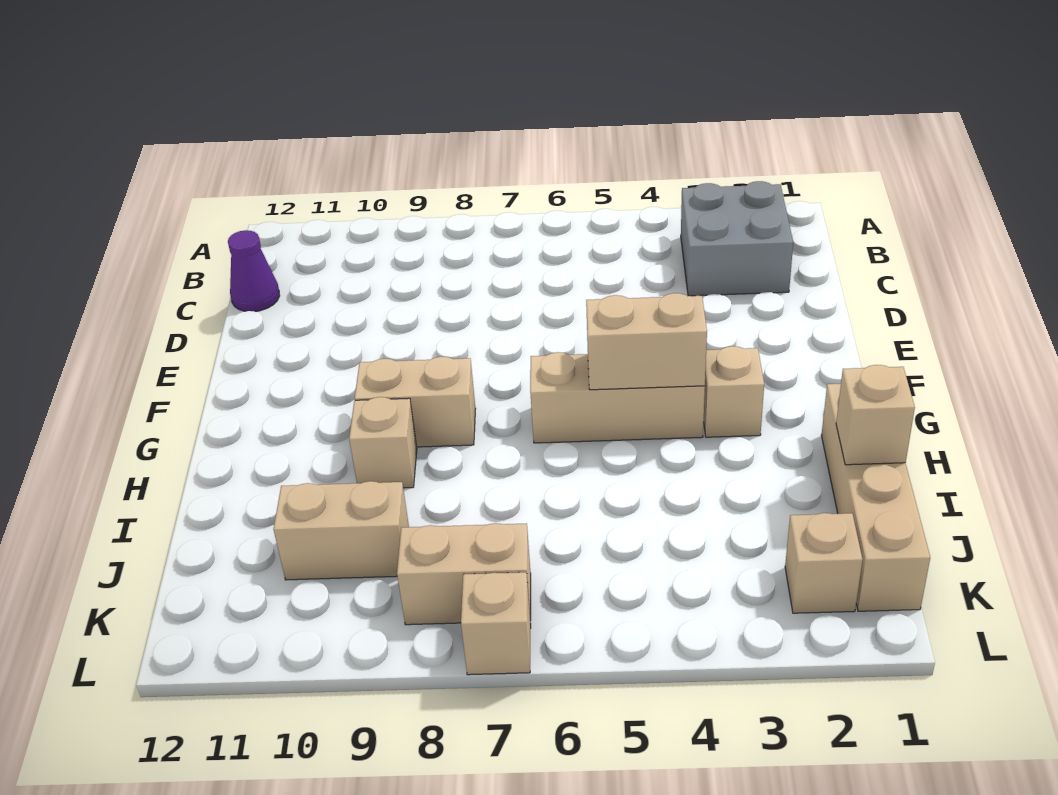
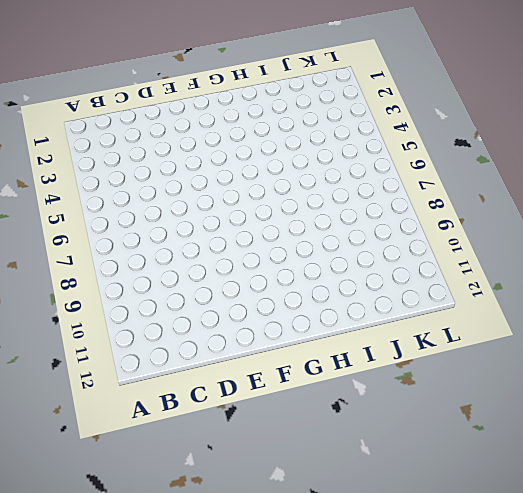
none -> grey brick B2:C3 level 1
none -> purple cone C12 level 1
none -> tan brick G3 level 1

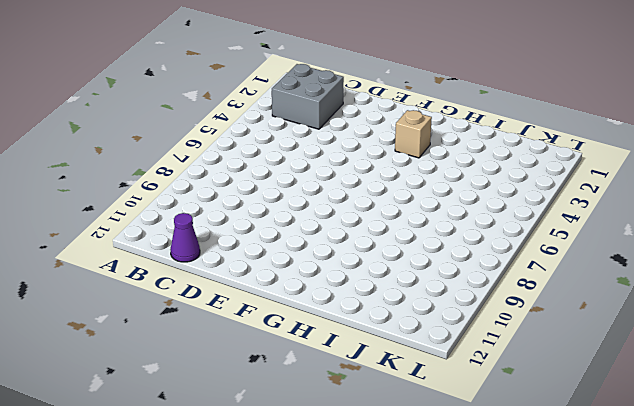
none -> tan brick G4:G6 level 1
none -> tan brick G8:G9 level 1
none -> tan brick H1:K1 level 1

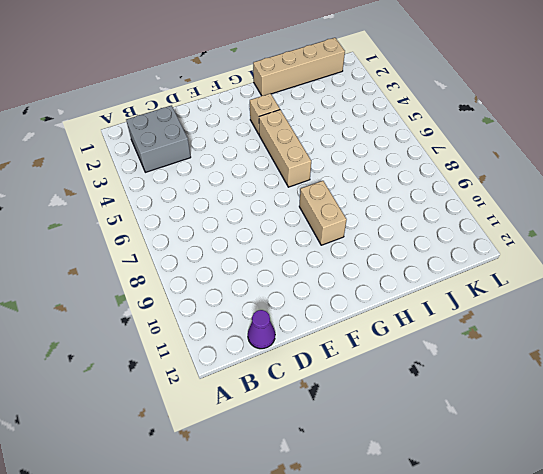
none -> tan brick H9 level 1
none -> tan brick J9:J10 level 1
none -> tan brick K2 level 1

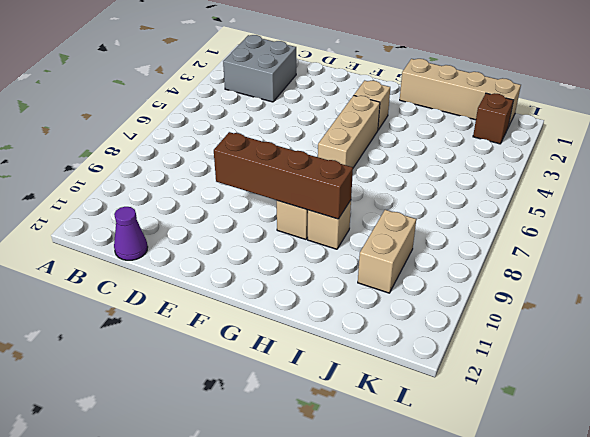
brown brick E9:H9 level 2 -> none
brown brick K2 level 1 -> tan brick K2 level 1
none -> tan brick K7:K8 level 1
none -> tan brick L7 level 1
none -> tan brick G4:G5 level 2

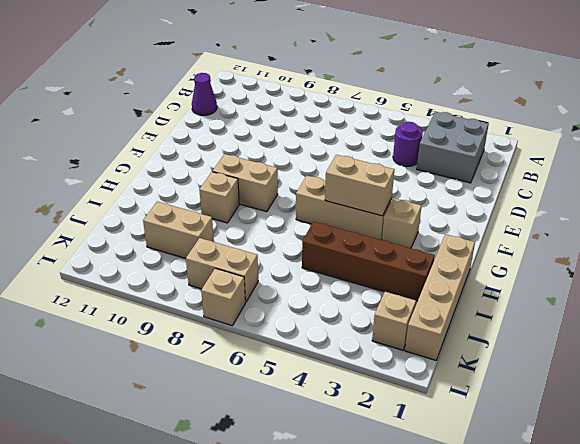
purple round brick C4 level 1 -> none
brown brick I2:I5 level 1 -> none
none -> tan brick I1 level 2

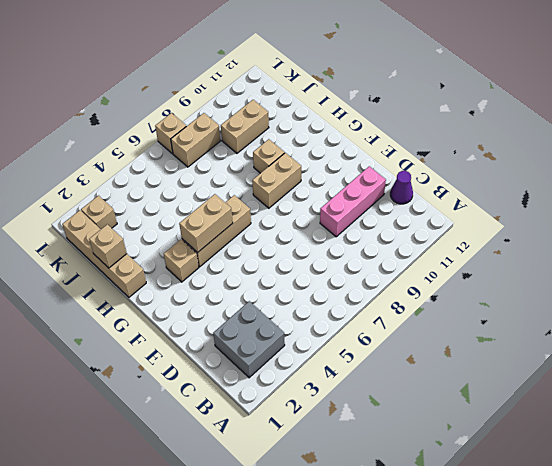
pink brick D9:D11 level 1 -> none

